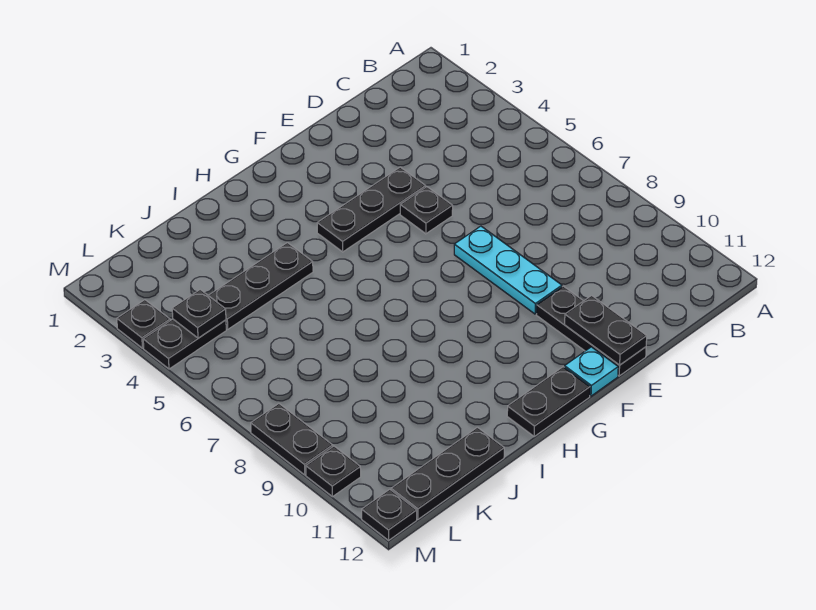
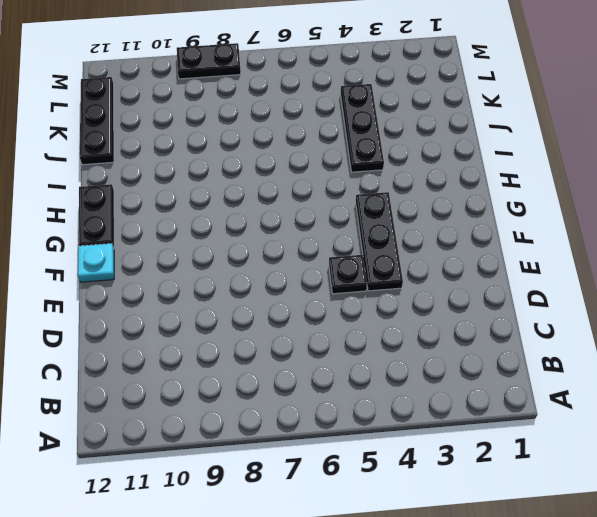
none -> cyan plate E7:E9 level 1
none -> black plate E10:E12 level 1
none -> black plate L4:M4 level 1

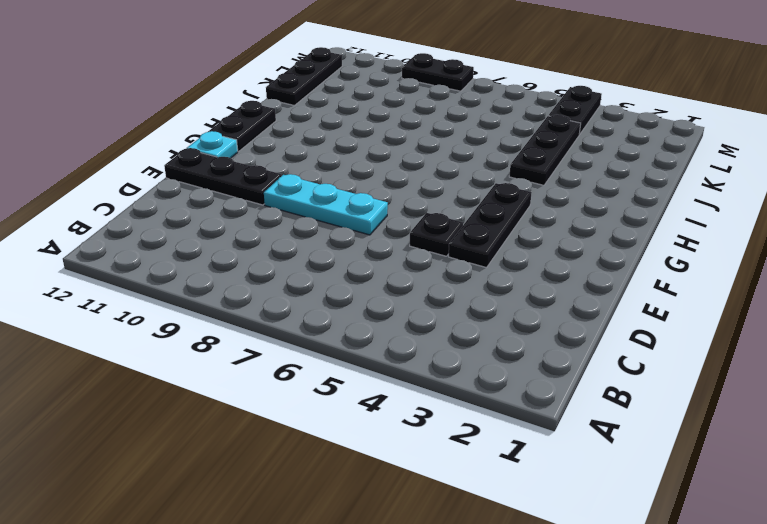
none -> black plate M3 level 1
none -> black plate M10 level 1
none -> black plate M12 level 1

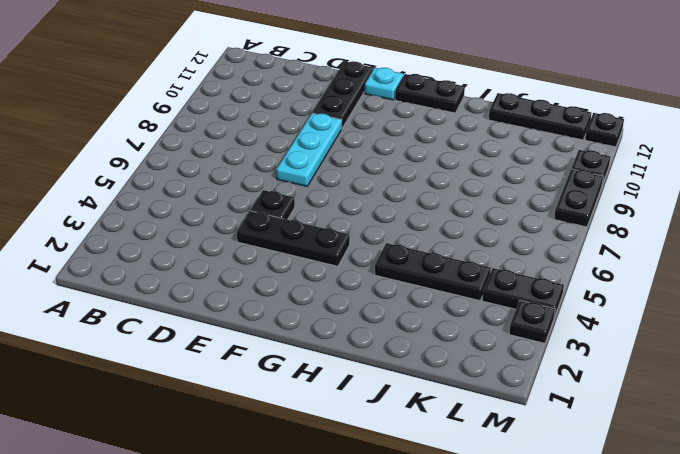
none -> black plate E11:E12 level 2
none -> black plate L4 level 2

